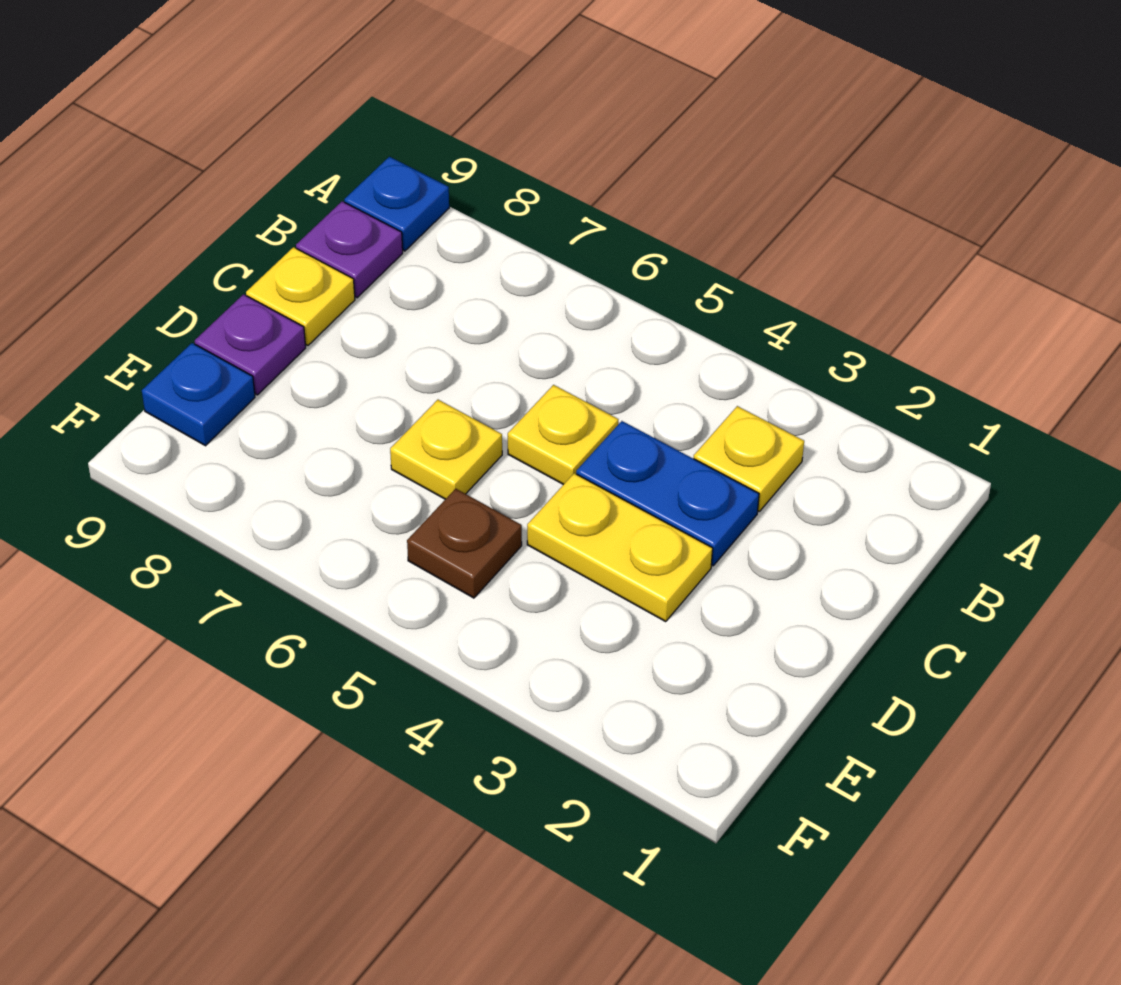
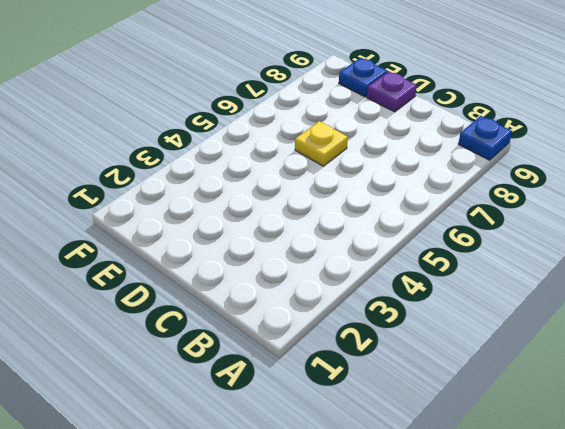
none -> yellow plate B3 level 1
none -> purple plate B9 level 1

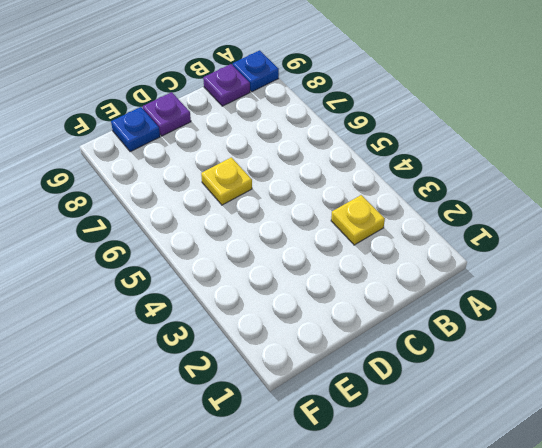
none -> blue plate C3:C4 level 1
none -> yellow plate C5 level 1

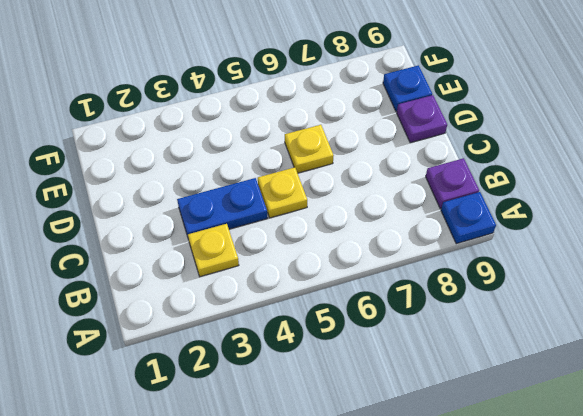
none -> yellow plate C9 level 1
none -> yellow plate D3:D4 level 1

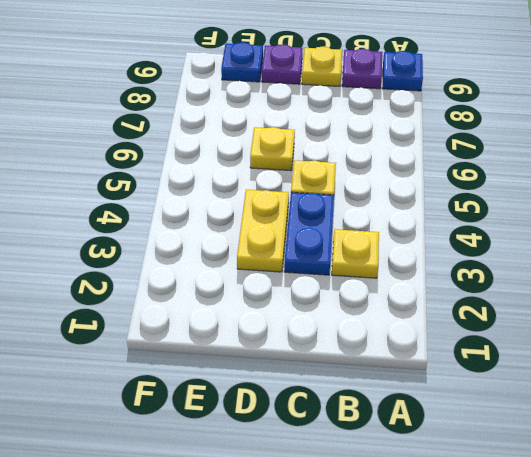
none -> brown plate E5 level 1

